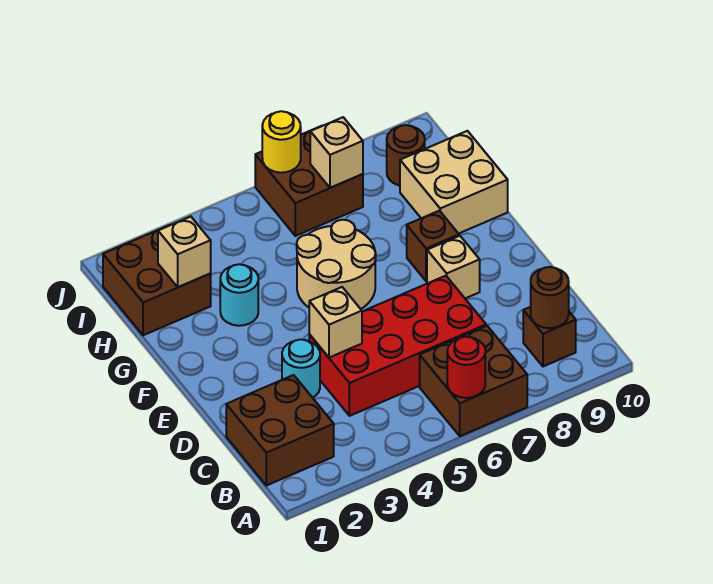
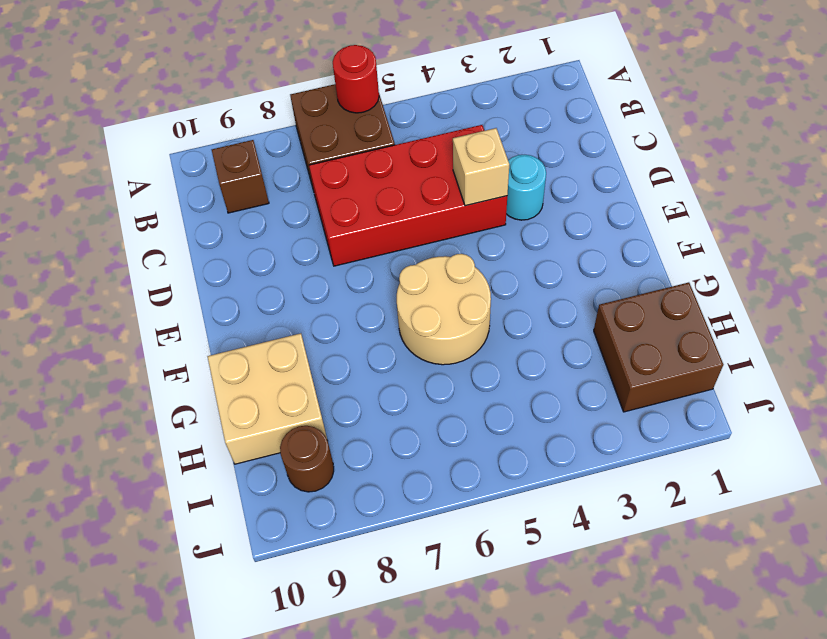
none -> brown brick B1:C2 level 1
none -> tan brick E8 level 1
none -> brown brick F8 level 1

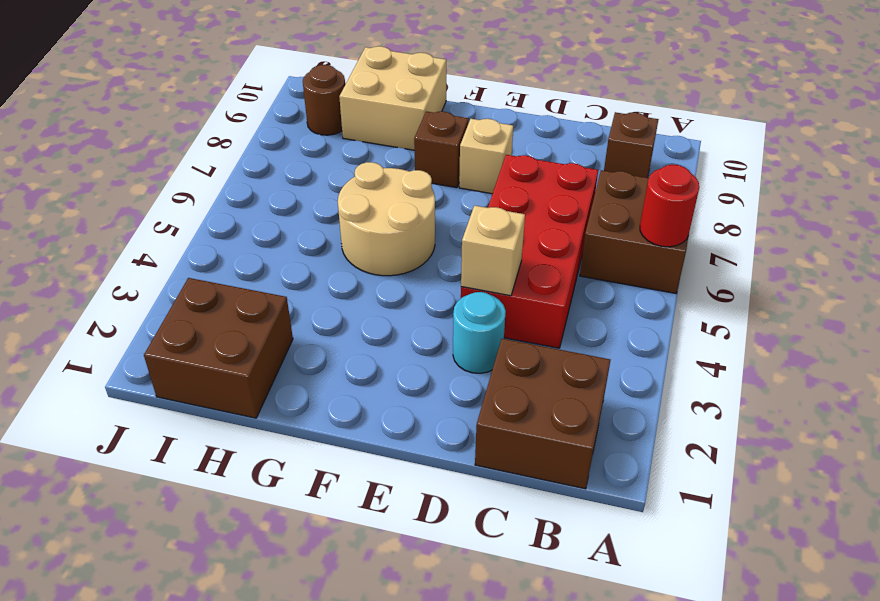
none -> cyan round brick G3 level 1
none -> brown brick I6:J7 level 1
none -> brown round brick B9 level 2

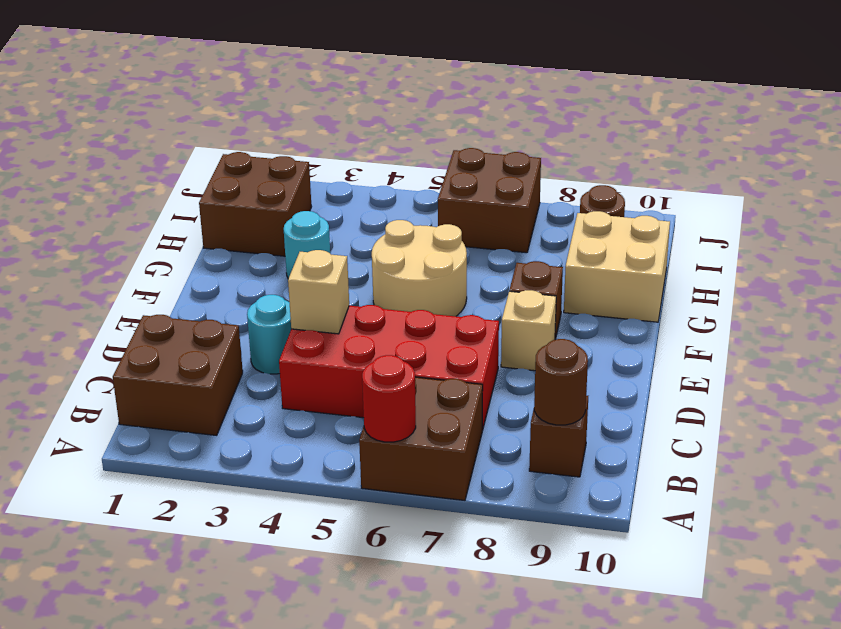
none -> tan brick H2 level 2
none -> tan brick I7 level 2
none -> yellow round brick J6 level 2

